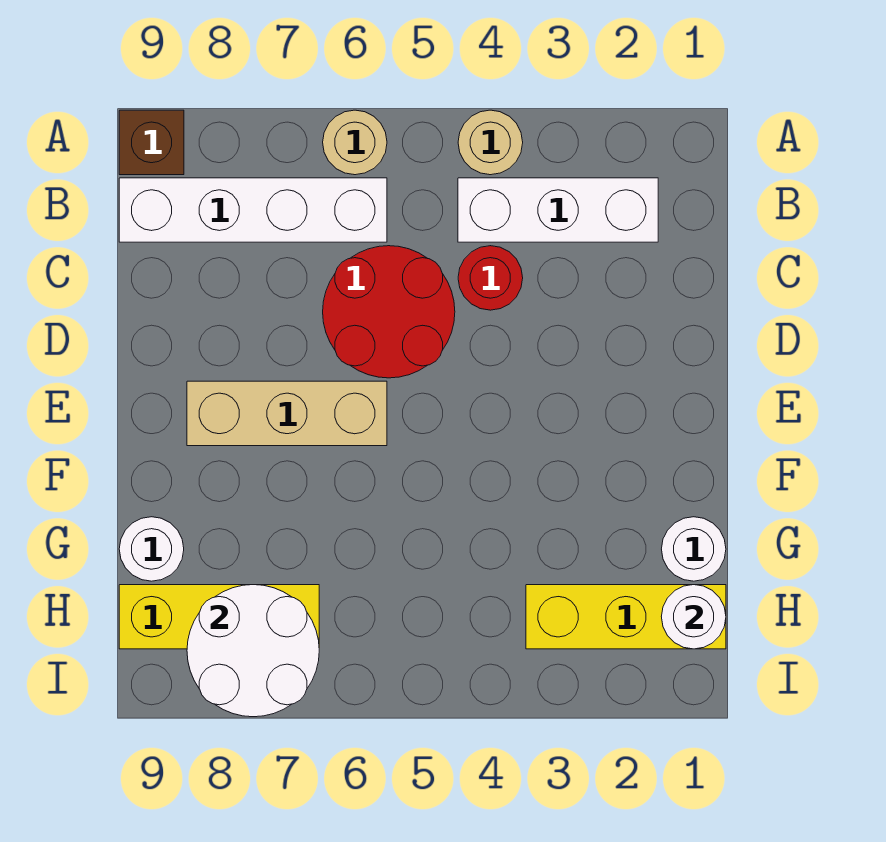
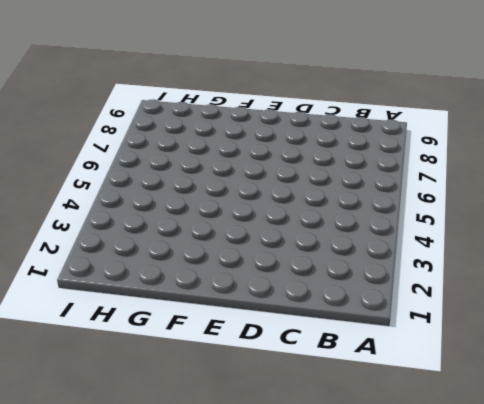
none -> tan round brick A4 level 1
none -> tan round brick A6 level 1
none -> brown brick A9 level 1

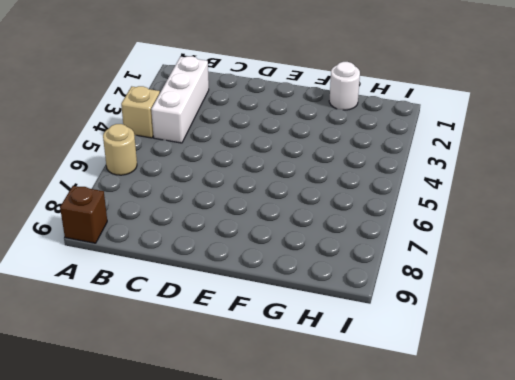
tan brick A4 level 1 -> tan round brick A4 level 1
none -> white brick B6:B9 level 1
none -> red round brick C4 level 1
none -> red round brick C5:D6 level 1

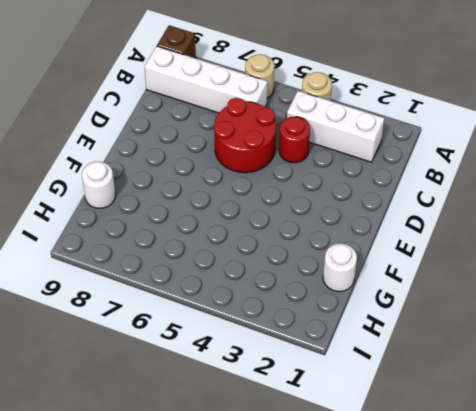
none -> tan brick E6:E8 level 1
none -> yellow brick H1:H3 level 1
none -> yellow brick H7:H9 level 1

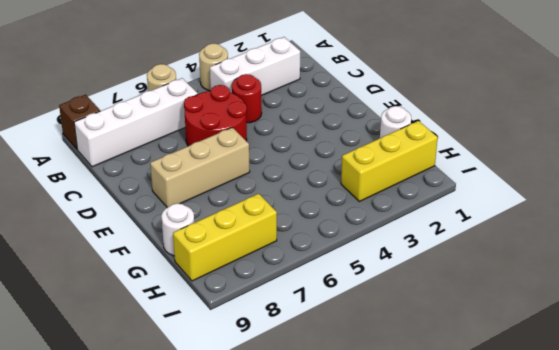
none -> white round brick H1 level 2
none -> white round brick H7:I8 level 2

